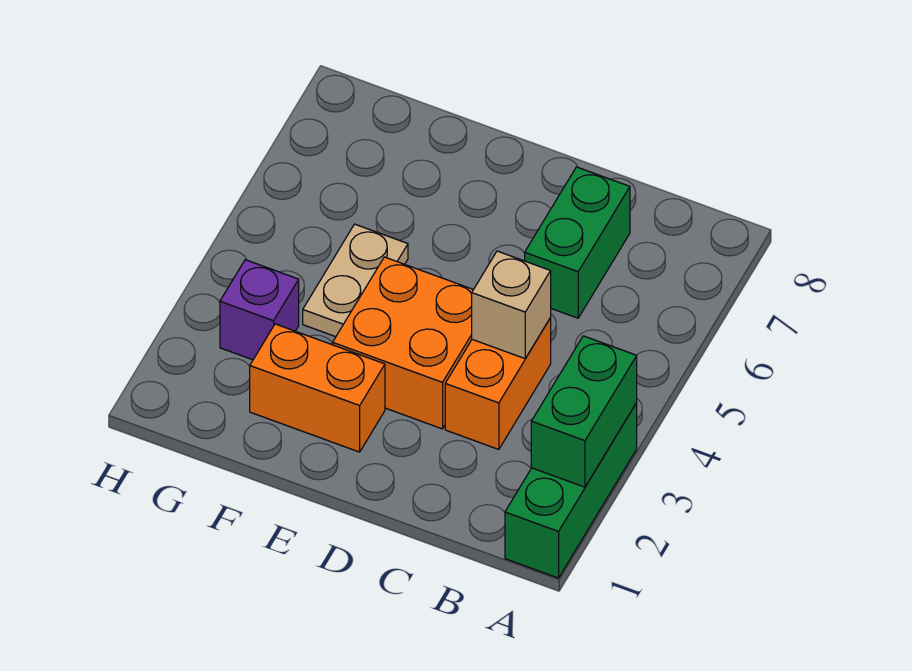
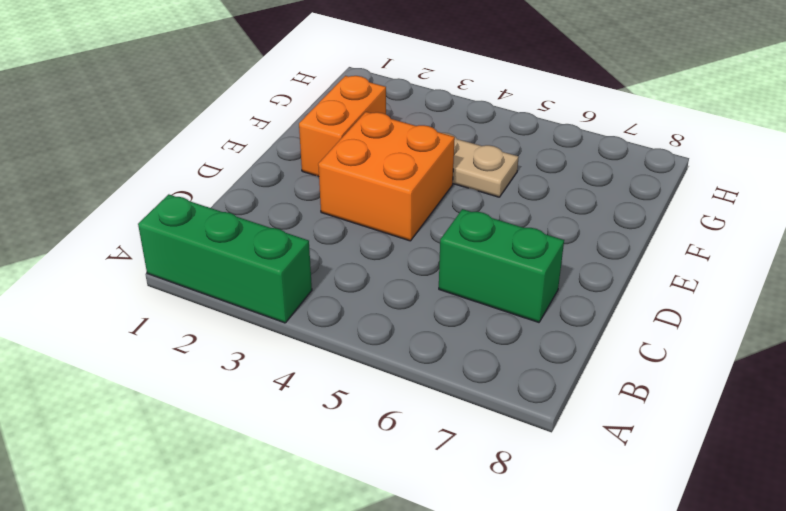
none -> orange brick C3:C4 level 1
none -> purple brick G3 level 1

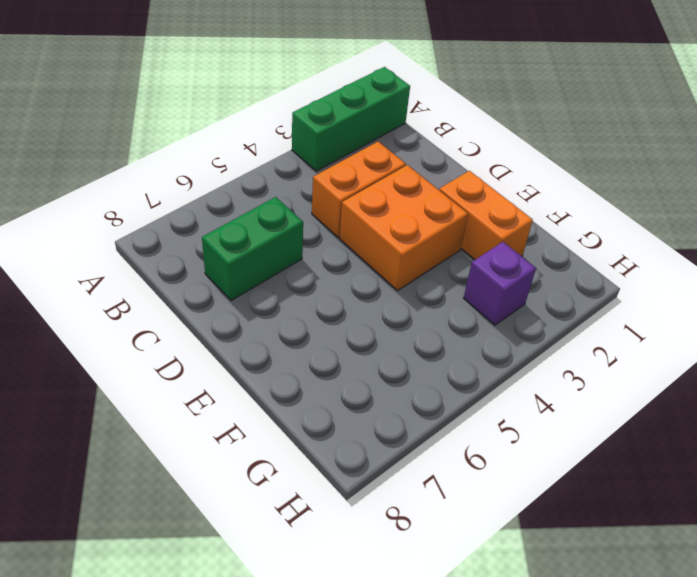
none -> tan plate F4:F5 level 1
none -> green brick A2:A3 level 2

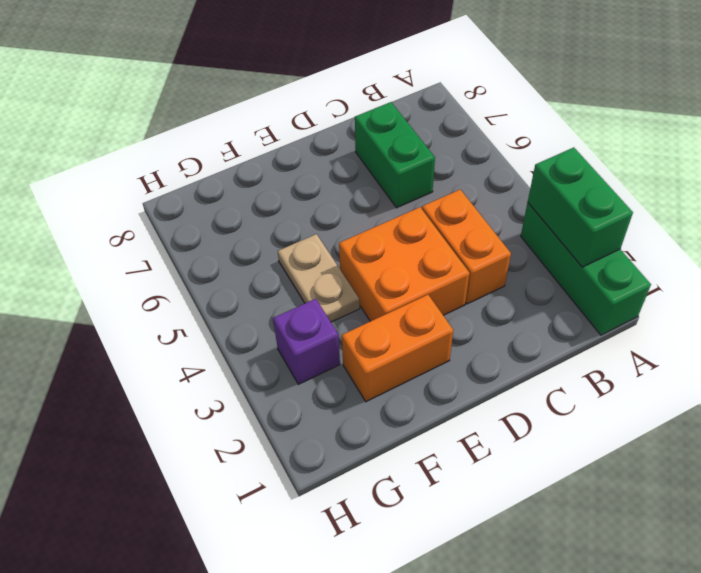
none -> tan brick C4 level 2

